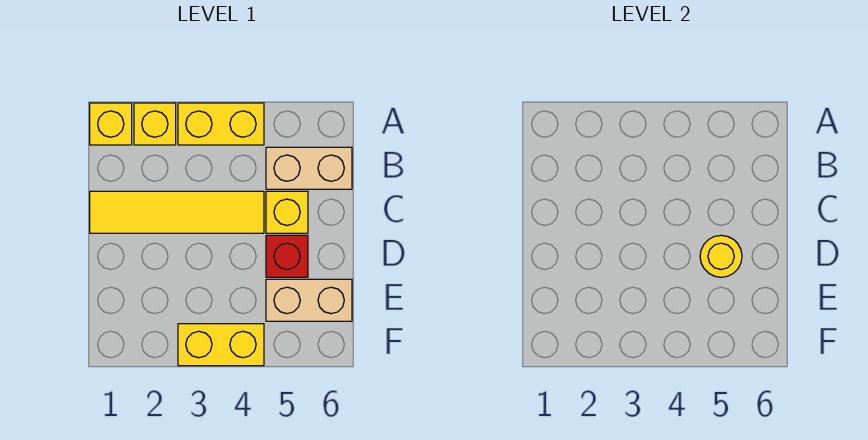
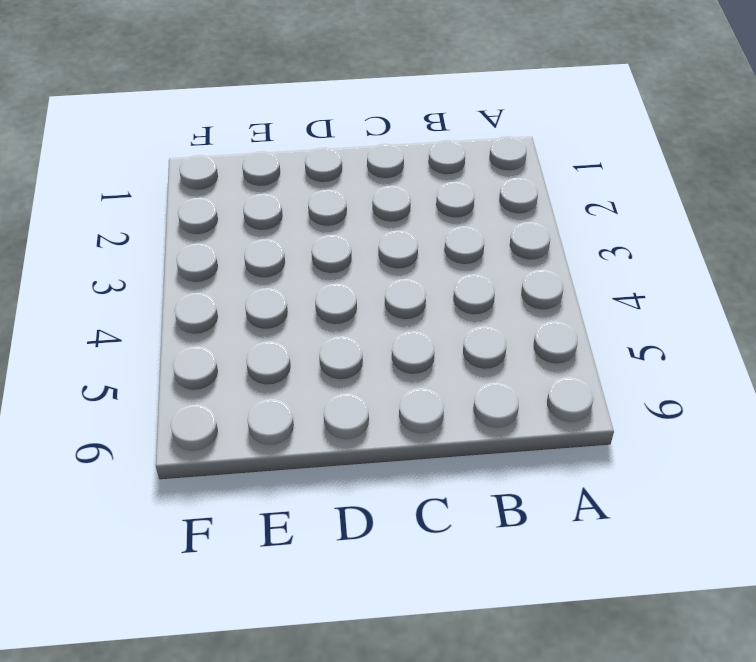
none -> yellow brick A1 level 1
none -> yellow brick A2 level 1

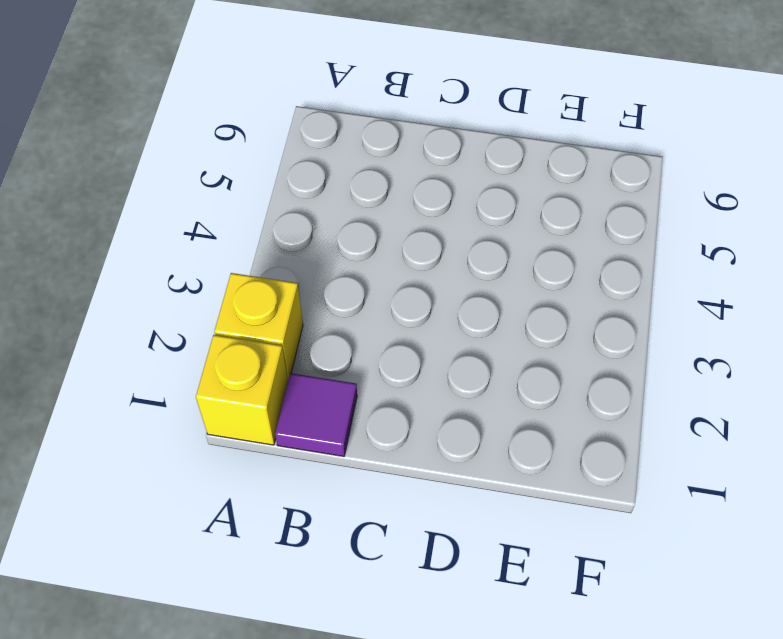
purple tile B1 level 1 -> none
none -> yellow brick A3:A4 level 1
none -> tan brick B5:B6 level 1

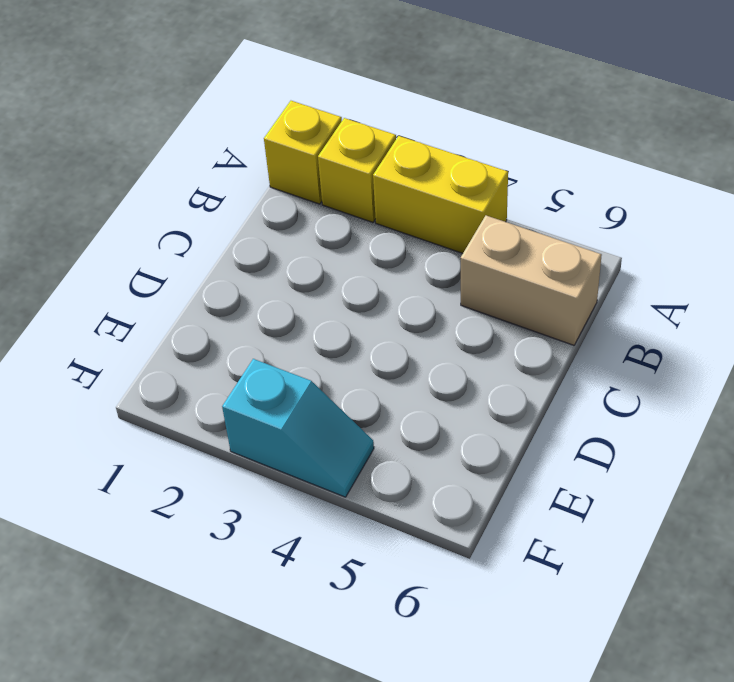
cyan slope F3:F4 level 1 top 3 -> yellow brick F3:F4 level 1
none -> yellow tile C1:C4 level 1
none -> yellow brick C5 level 1

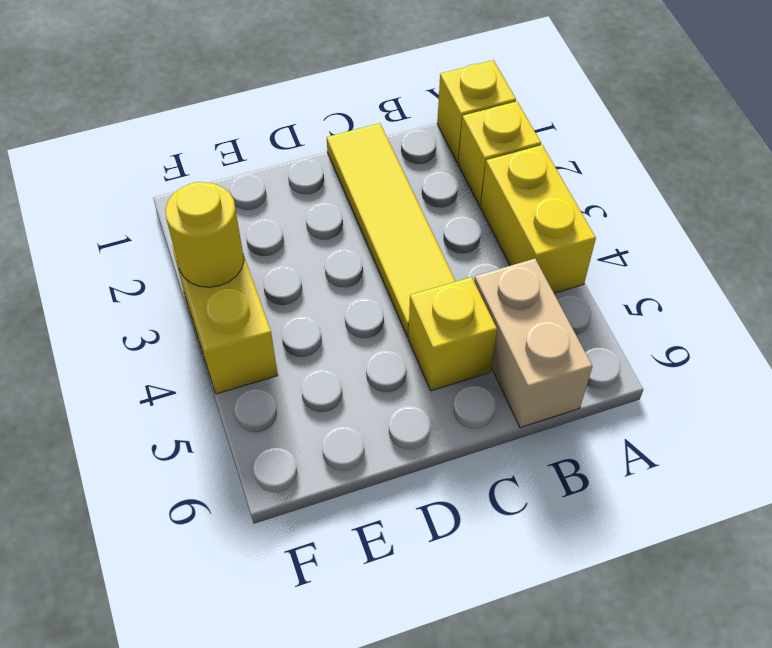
yellow round brick F3 level 2 -> yellow round brick D5 level 2
none -> red brick D5 level 1
none -> tan brick E5:E6 level 1

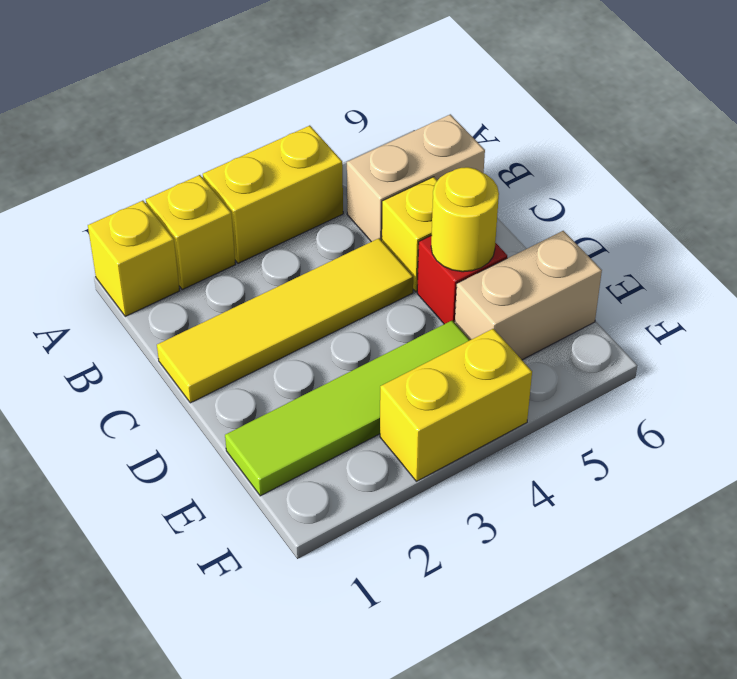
lime tile E1:E4 level 1 -> none

